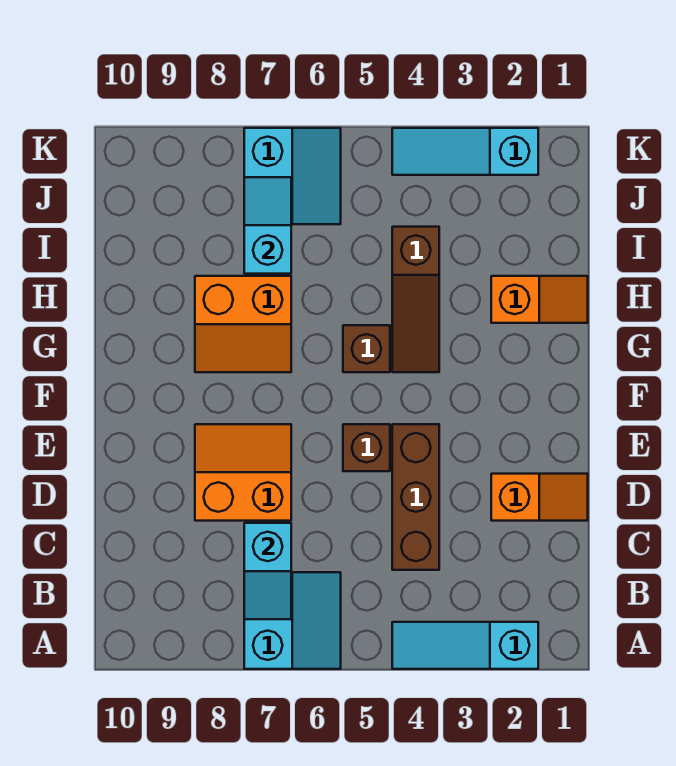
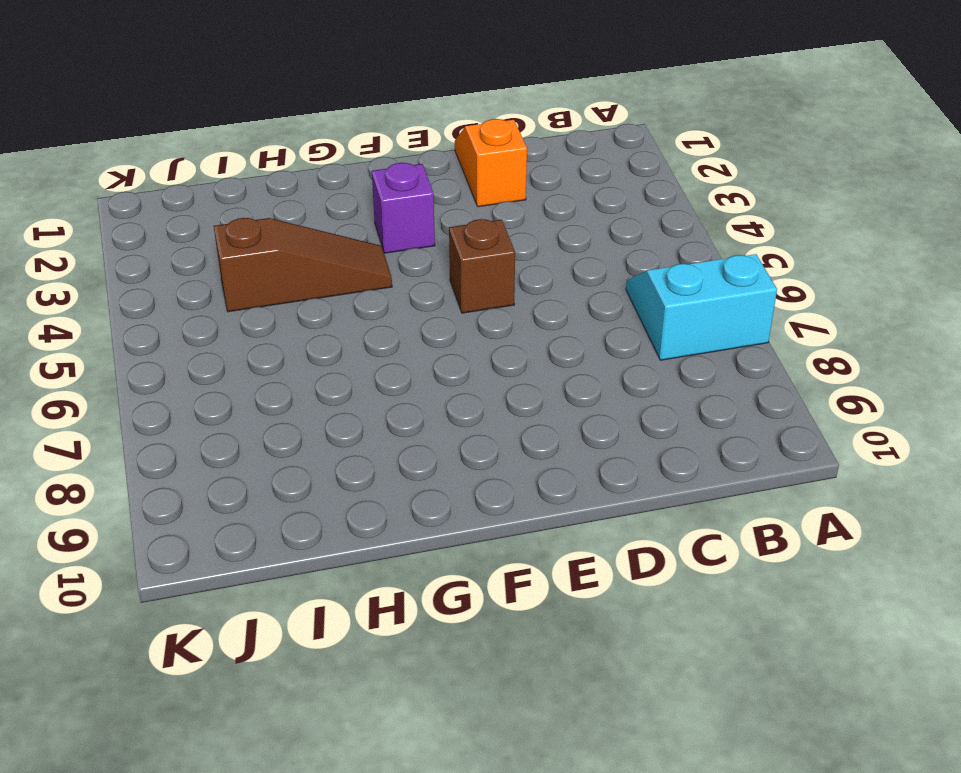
purple brick F3 level 1 -> none
none -> cyan slope A2:A4 level 1 top 2
none -> brown brick C4:E4 level 1
none -> orange slope D7:E8 level 1 top D

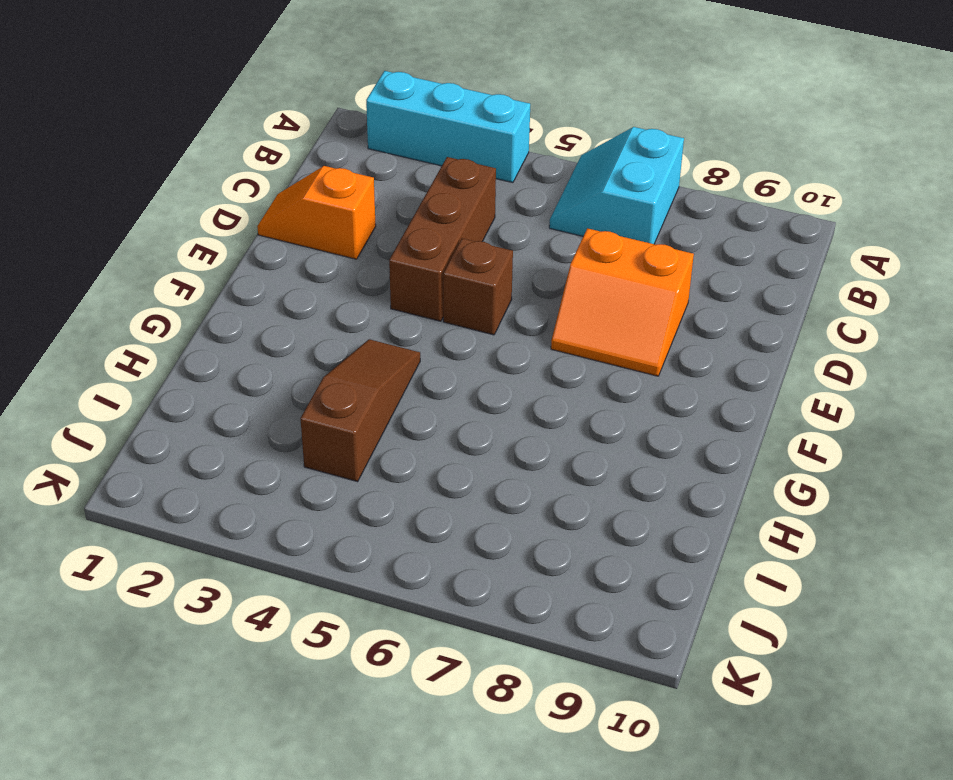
cyan brick A2:A4 level 1 -> cyan slope A2:A4 level 1 top 2
none -> brown brick G5 level 1
none -> orange slope G7:H8 level 1 top H
none -> orange slope H1:H2 level 1 top 2

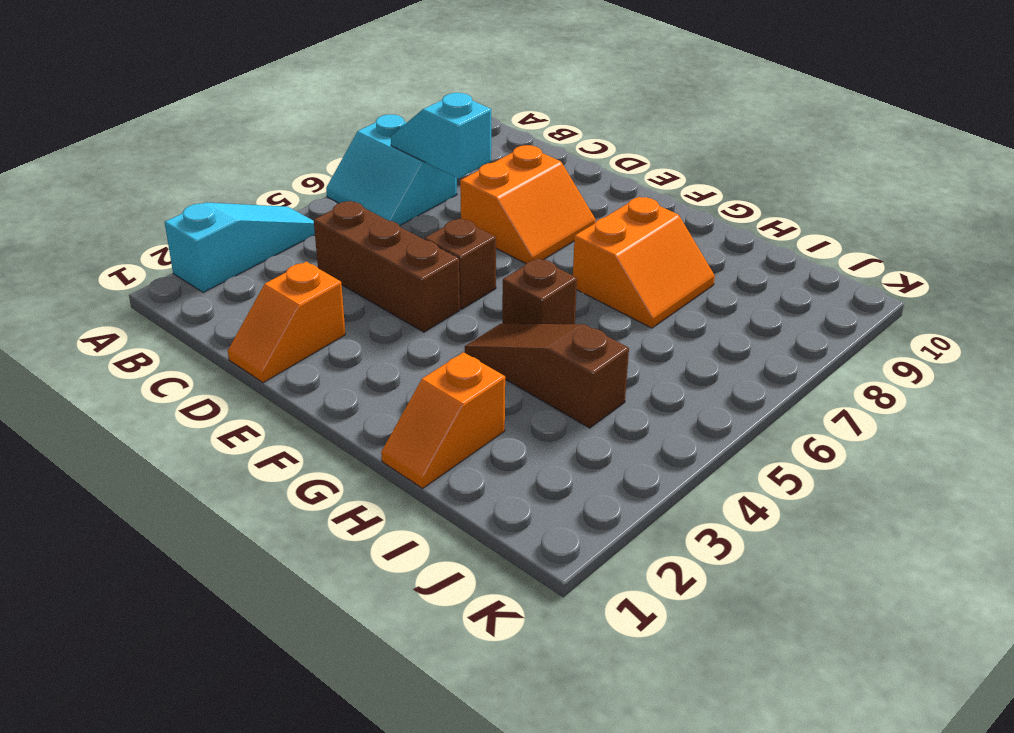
orange slope G7:H8 level 1 top G -> orange slope G7:H8 level 1 top H
none -> cyan slope J6:K7 level 1 top 7
none -> cyan slope K2:K4 level 1 top 2
none -> cyan slope I7:J7 level 2 top I

